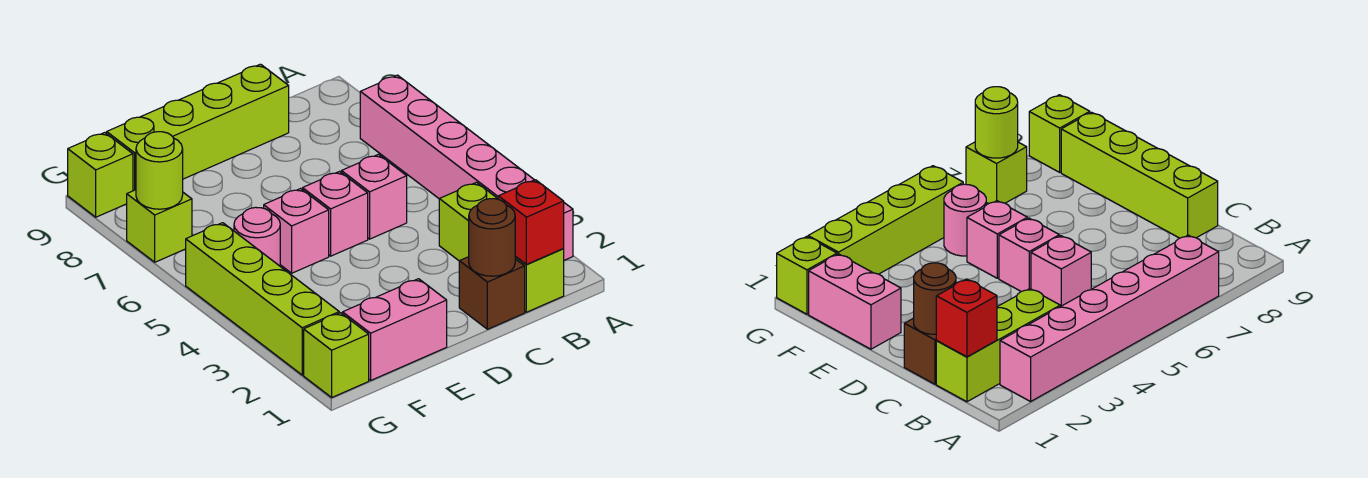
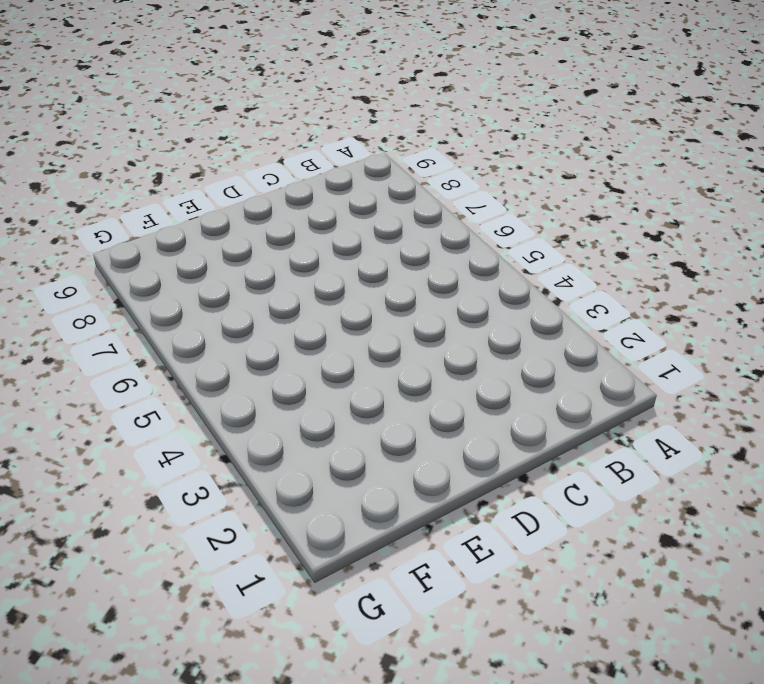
none -> pink brick A2:A7 level 1
none -> lime brick B1:B3 level 1
none -> brown brick C1 level 1

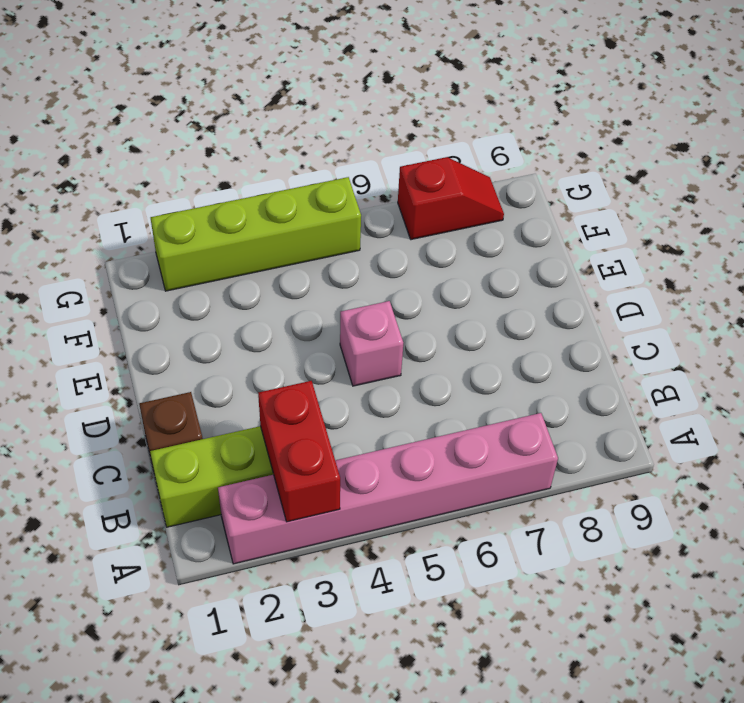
red brick A3:B3 level 2 -> none
red slope G7:G8 level 1 top 7 -> lime brick G7 level 1
none -> pink brick C5 level 1
none -> lime brick C9:F9 level 1
none -> pink brick E1:F1 level 1

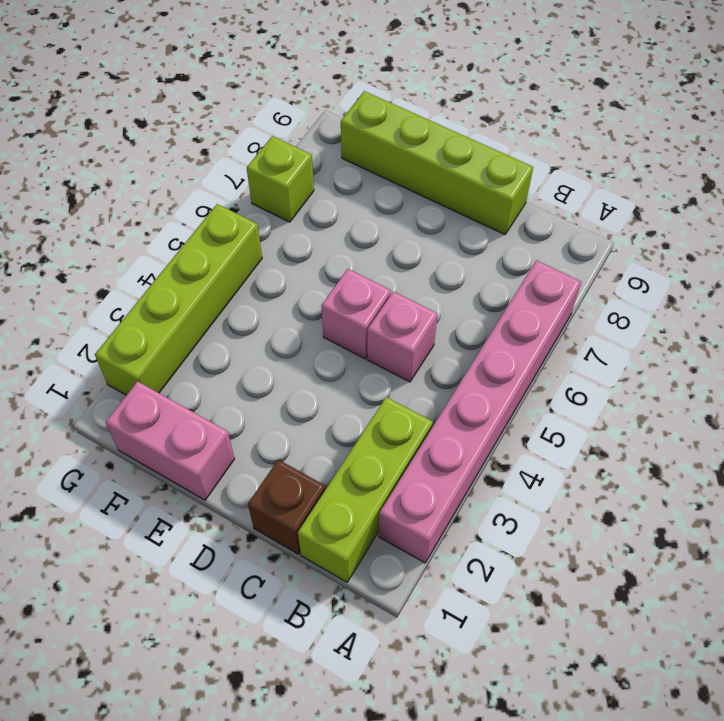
none -> pink brick E5 level 1
none -> pink round brick F5 level 1
none -> lime brick G1 level 1

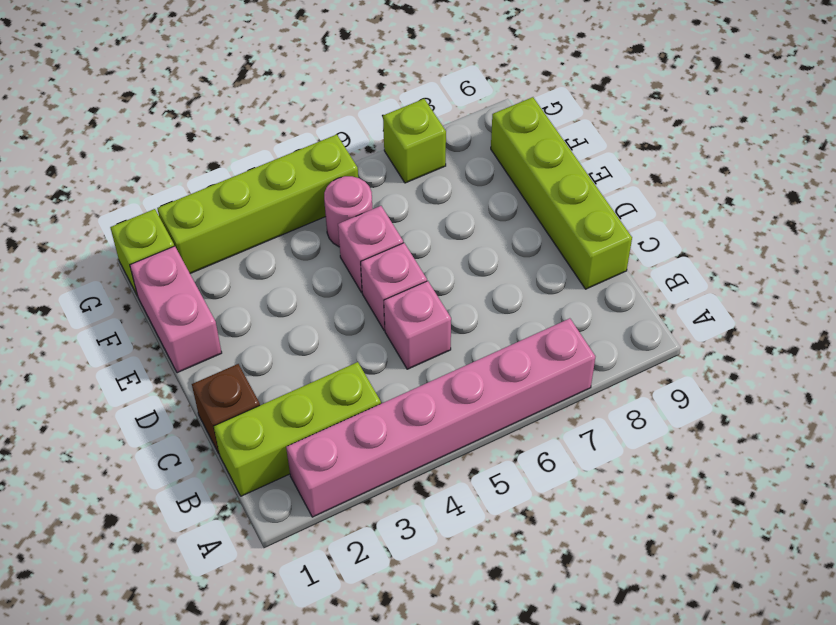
none -> lime brick G9 level 1
none -> red brick B1 level 2
none -> brown round brick C1 level 2

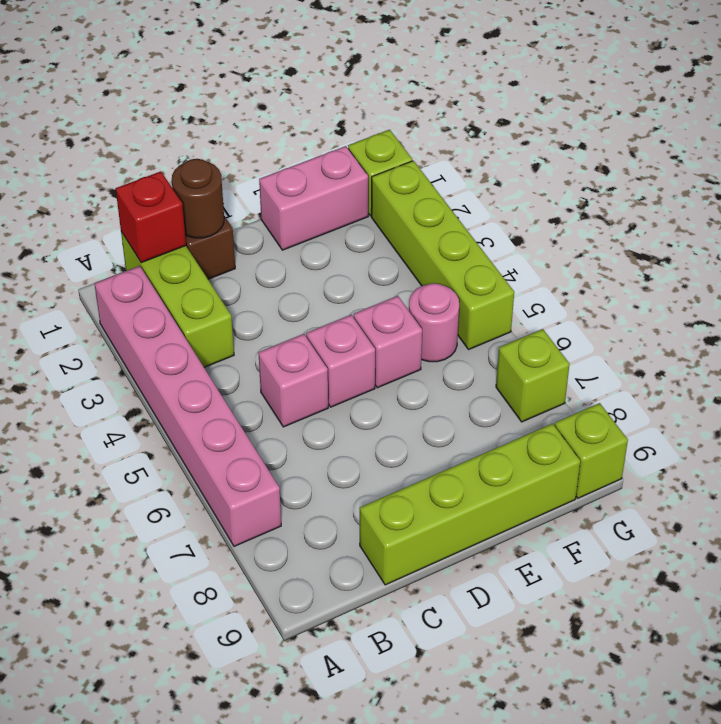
none -> lime round brick G7 level 2

